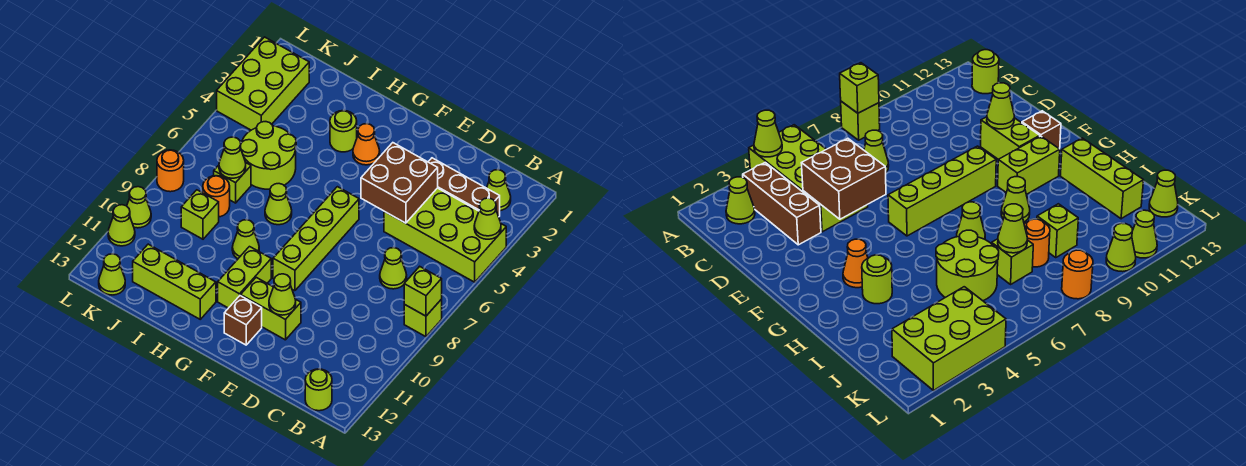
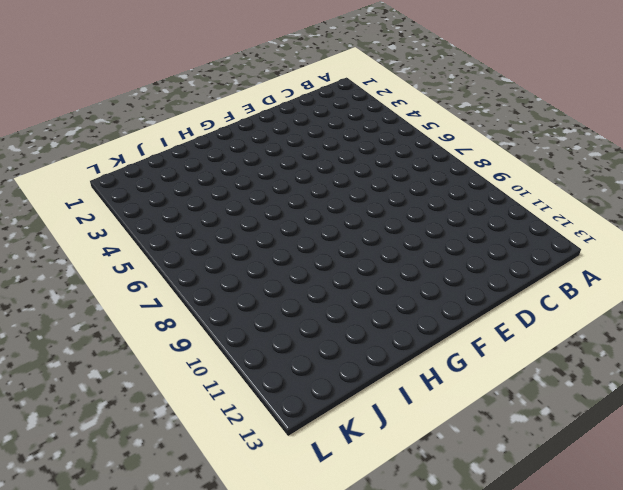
none -> lime brick A4:D5 level 1
none -> lime brick A8 level 1
none -> lime cone B2 level 1

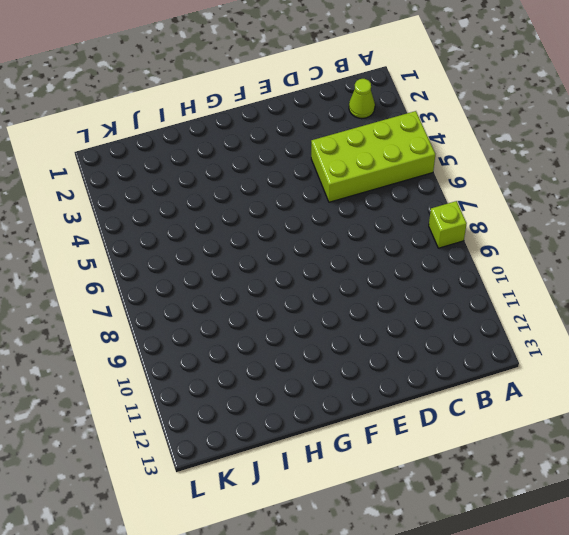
none -> brown brick B3:D3 level 1
none -> lime round brick B13 level 1
none -> lime cone C7 level 1

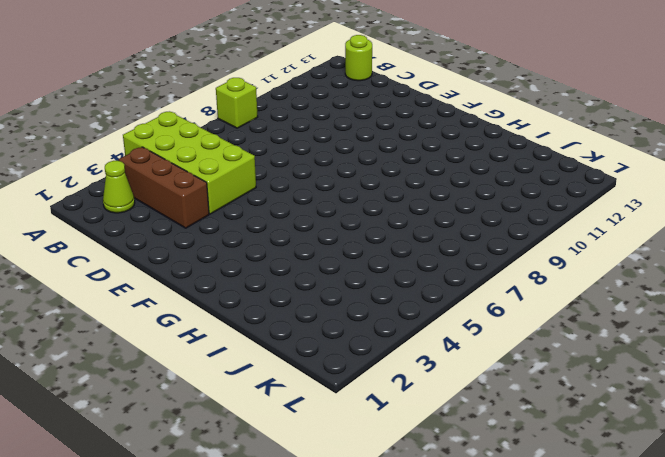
none -> lime cone C7 level 1
none -> lime brick E11:F11 level 1
none -> lime brick F6:F9 level 1

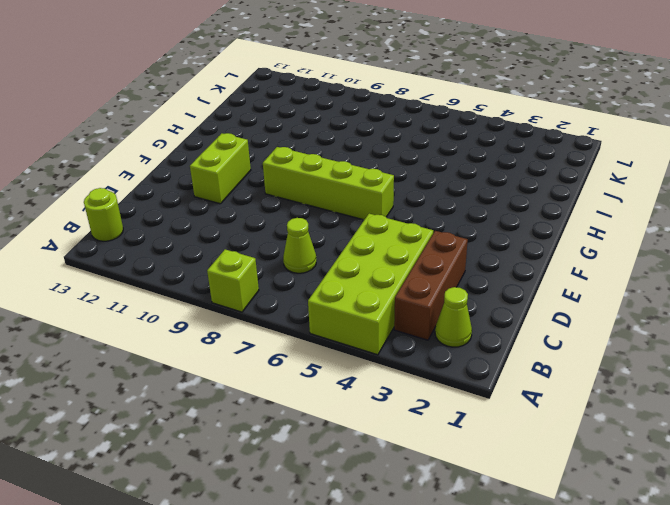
none -> brown brick F12 level 1
none -> orange cone G3 level 1
none -> lime brick G10:G11 level 1

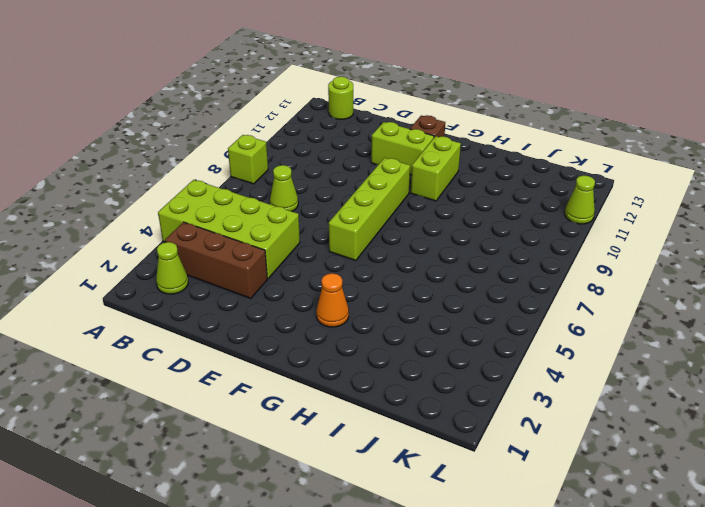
none -> lime round brick H3 level 1
none -> lime cone H7 level 1
none -> lime cone H9 level 1

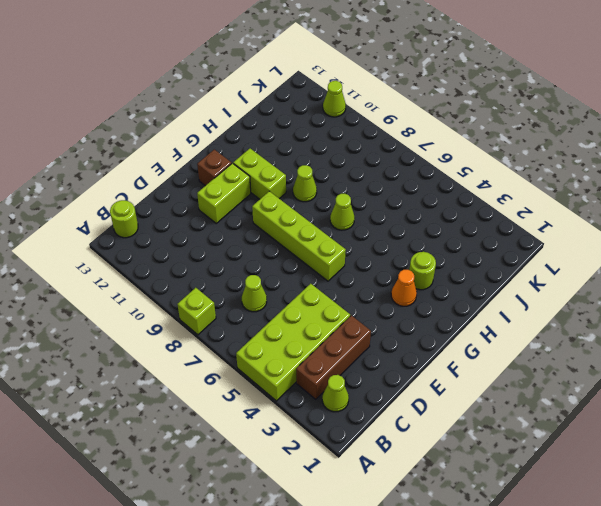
none -> lime brick H12:J12 level 1
none -> lime round brick I5:J6 level 1
none -> lime brick J7 level 1

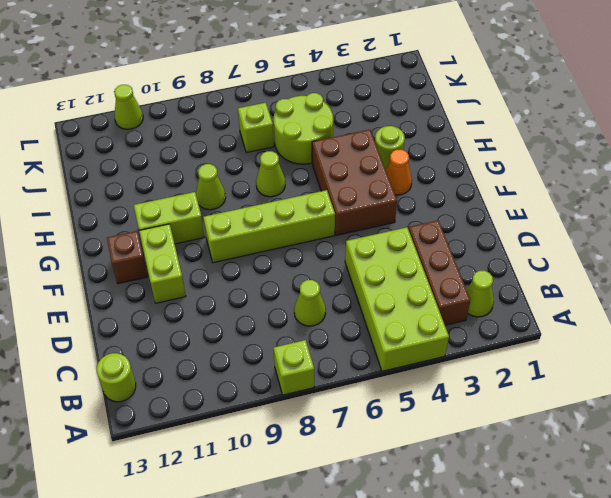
brown brick F4:H5 level 1 -> none
none -> lime brick H12:J12 level 1
none -> orange round brick J8 level 1
none -> lime brick J9 level 1

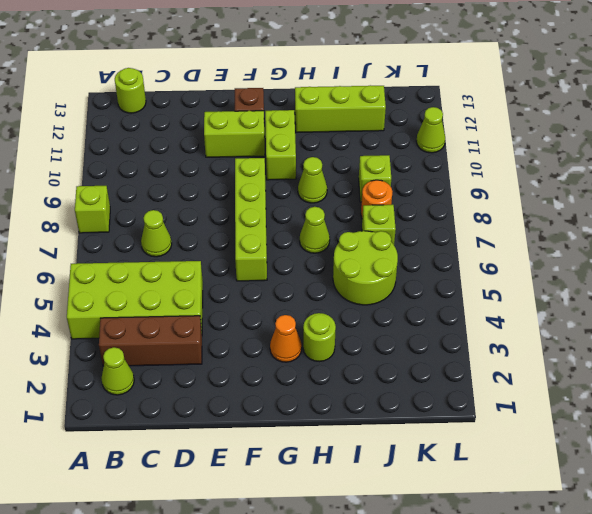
none -> lime brick K2:L4 level 1
none -> lime cone K13 level 1
none -> orange round brick L8 level 1

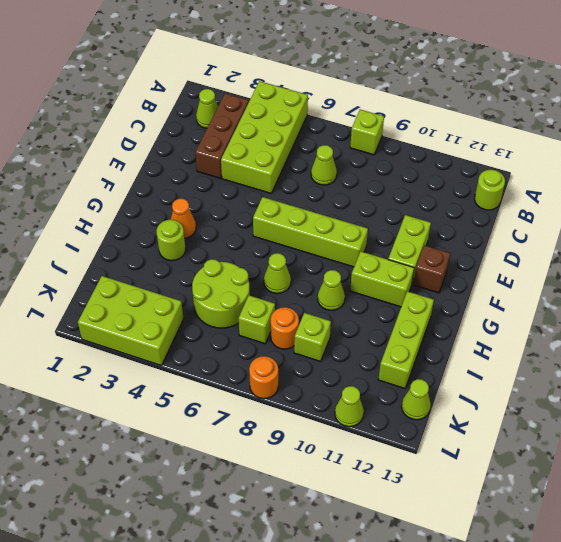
none -> lime cone L10 level 1
none -> lime cone A4 level 2
none -> lime brick A8 level 2

